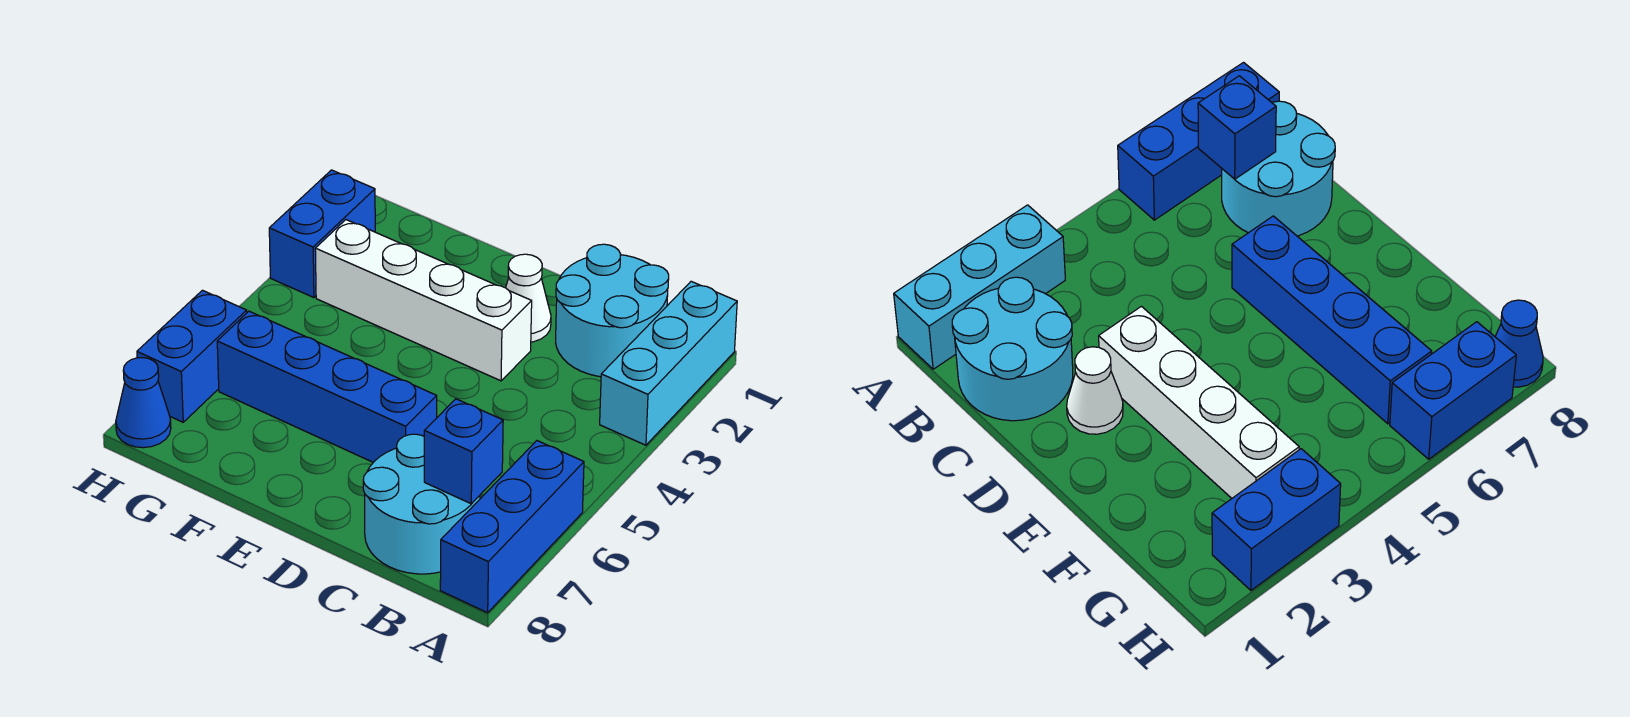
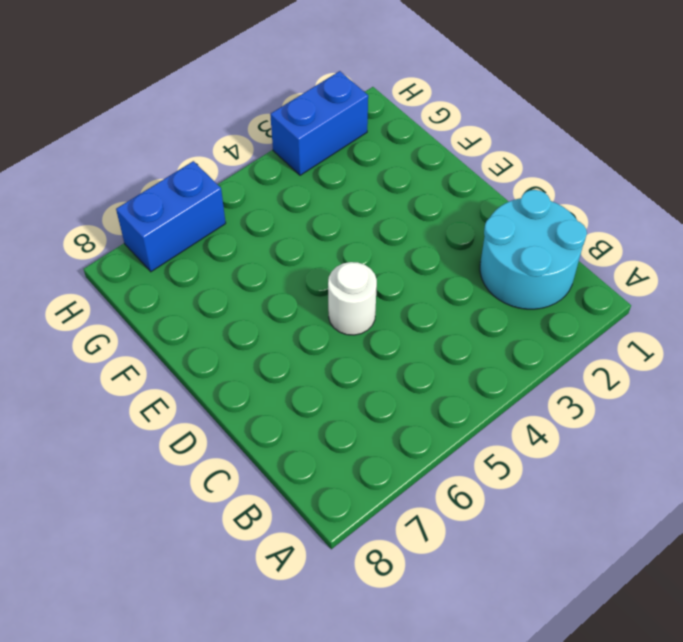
white round brick D5 level 1 -> none
none -> cyan brick A1:A3 level 1
none -> blue brick A6:A8 level 1

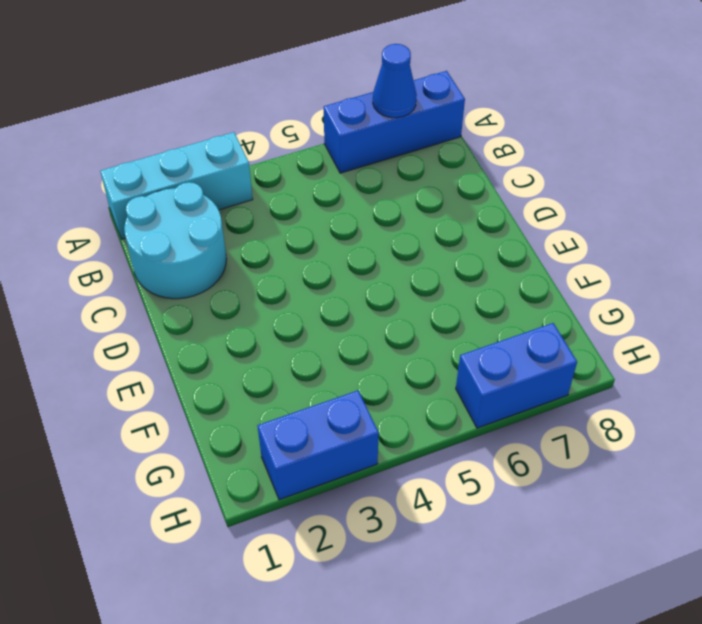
blue cone A7 level 2 -> blue cone H8 level 1
none -> cyan round brick B7:C8 level 1
none -> white cone D2 level 1

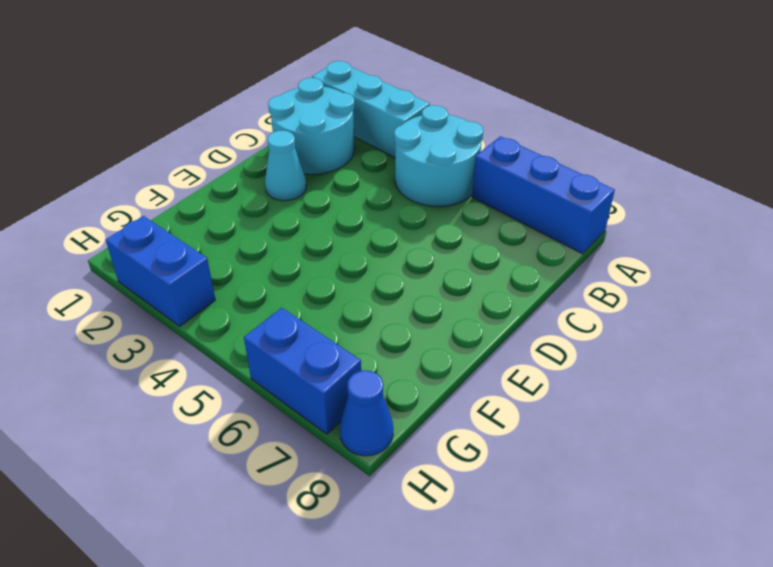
cyan round brick A4:B5 level 1 -> cyan round brick B7:C8 level 1
cyan cone D2 level 1 -> white cone D2 level 1
none -> white brick D3:G3 level 1
none -> blue brick D6:G6 level 1

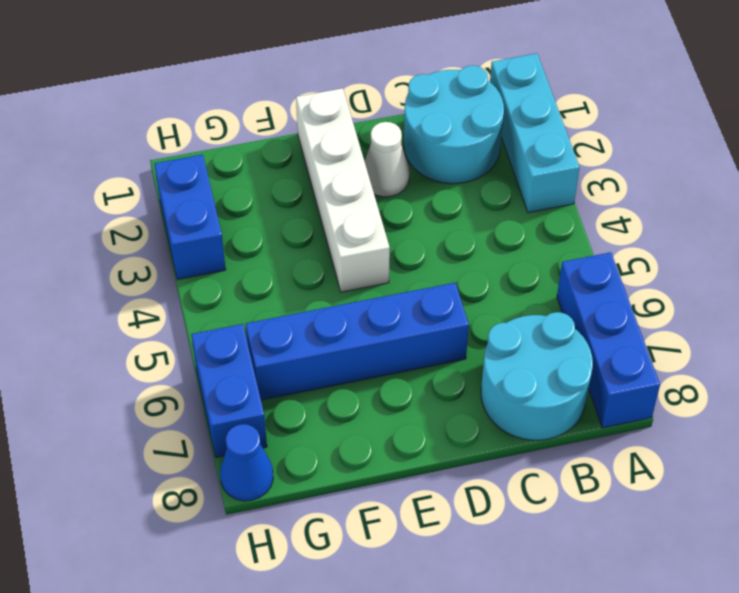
white brick E1:E4 level 1 -> white brick D3:G3 level 1
none -> blue brick B7 level 2

